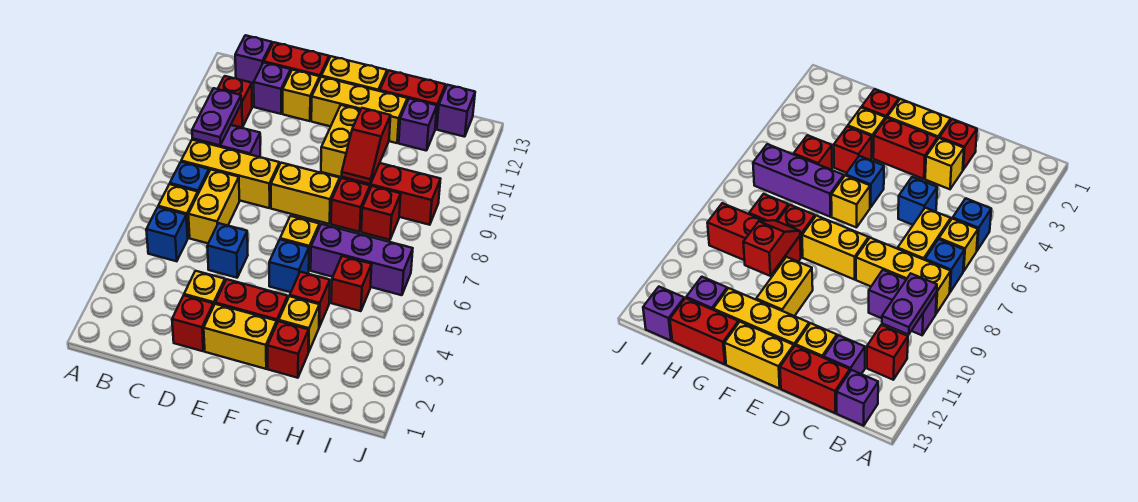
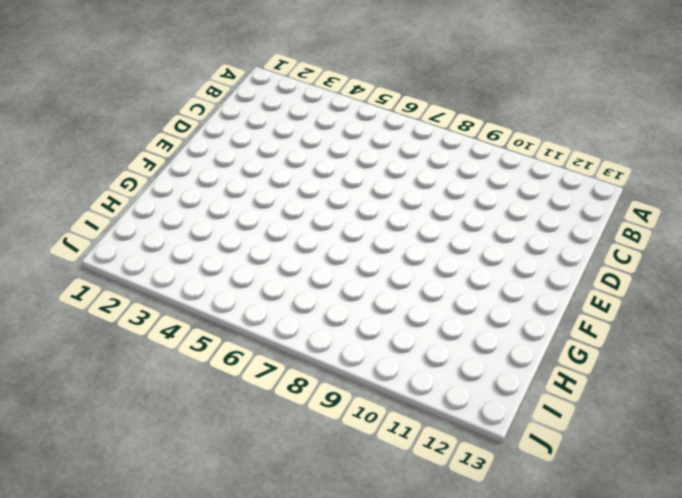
none -> blue brick B5 level 1
none -> yellow brick B6 level 1
none -> blue brick B7 level 1
none -> yellow brick B8:D8 level 1

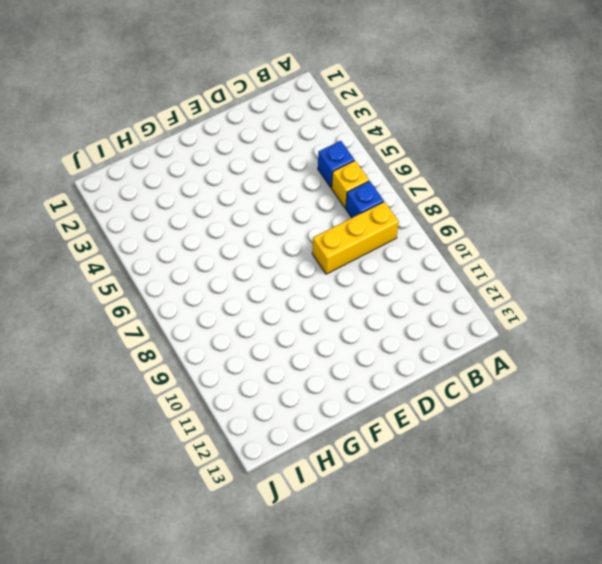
none -> purple brick B9:C9 level 1
none -> red brick B11 level 1
none -> purple brick B13 level 1
none -> yellow brick C6:C7 level 1

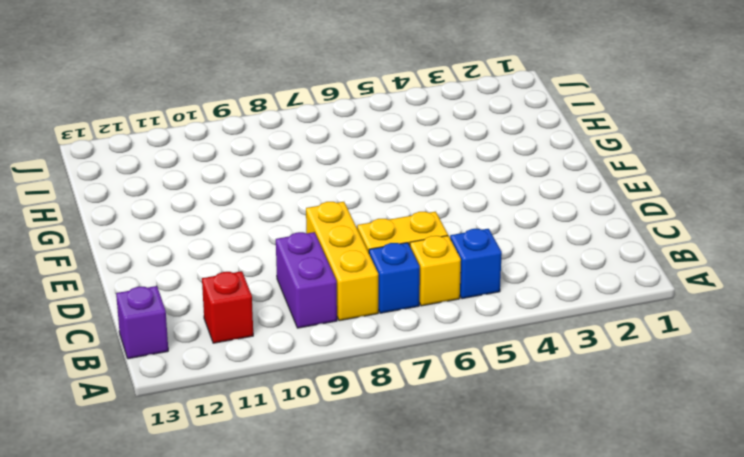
none -> purple brick C12 level 1
none -> red brick C13:D13 level 1
none -> red brick D2 level 1
none -> yellow brick D3 level 1

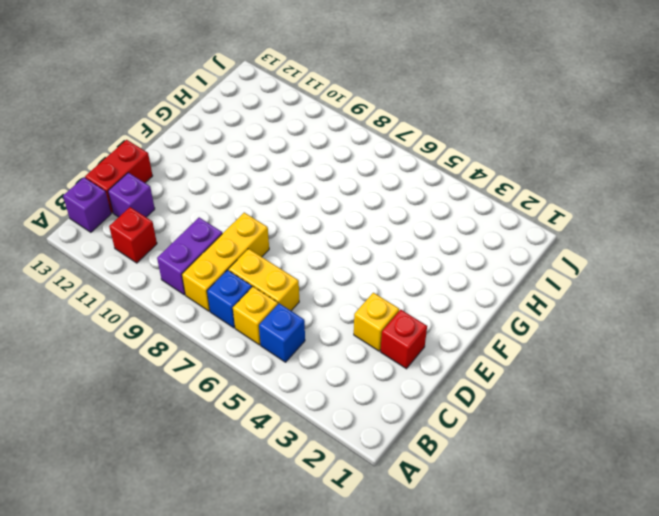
none -> blue brick D5 level 1
none -> yellow brick D12 level 1
none -> yellow brick E2:F2 level 1
none -> red brick E3:F3 level 1

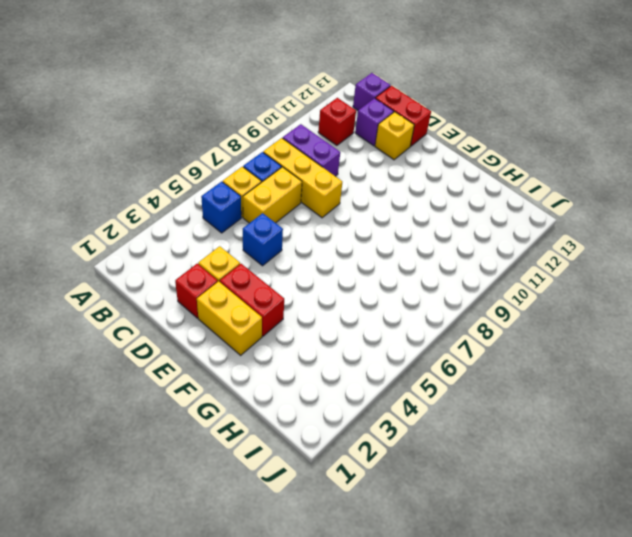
none -> yellow brick E8:F8 level 1
none -> yellow brick E12:G12 level 1
none -> yellow brick E13:F13 level 1
none -> blue brick F5 level 1

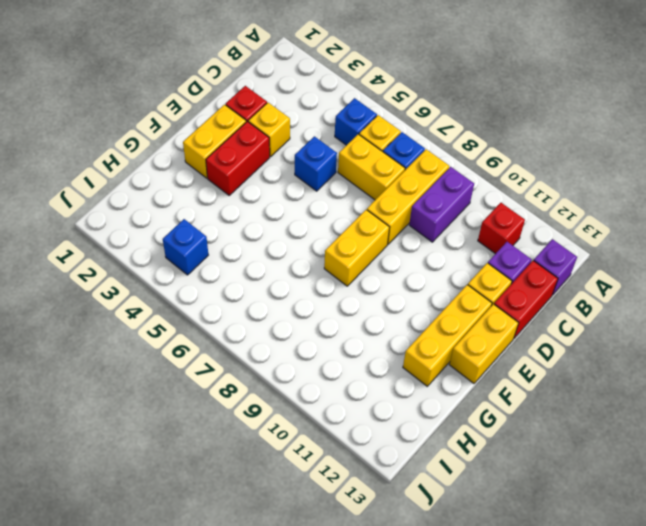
blue brick I4 level 1 -> blue brick F5 level 1
none -> yellow brick F6 level 1
none -> yellow brick F10:F11 level 1
none -> red brick G2 level 1
none -> yellow brick G3 level 1

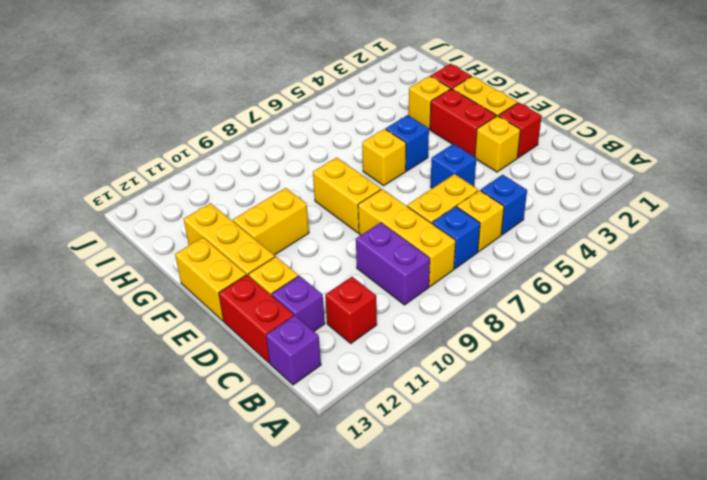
none -> red brick G4 level 1
none -> purple brick G6:I6 level 1
none -> red brick G8 level 1
none -> red brick G9:I9 level 1

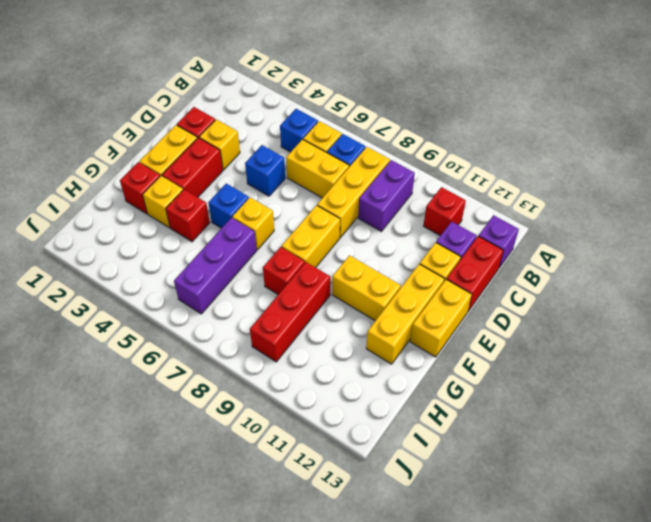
none -> red brick G13:H13 level 1
none -> red brick H5 level 1
none -> red brick H8 level 1
none -> purple brick H12 level 1

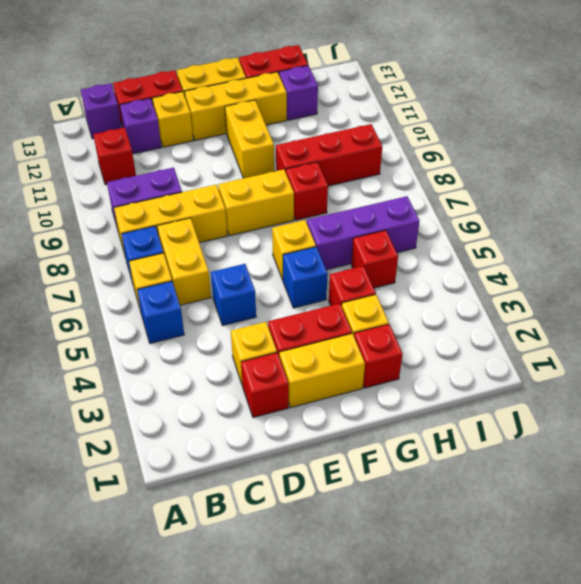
none -> red brick H8 level 1
none -> purple brick I13 level 1
none -> purple plate B9:B10 level 2
none -> red slope G9:G10 level 2 top 10

